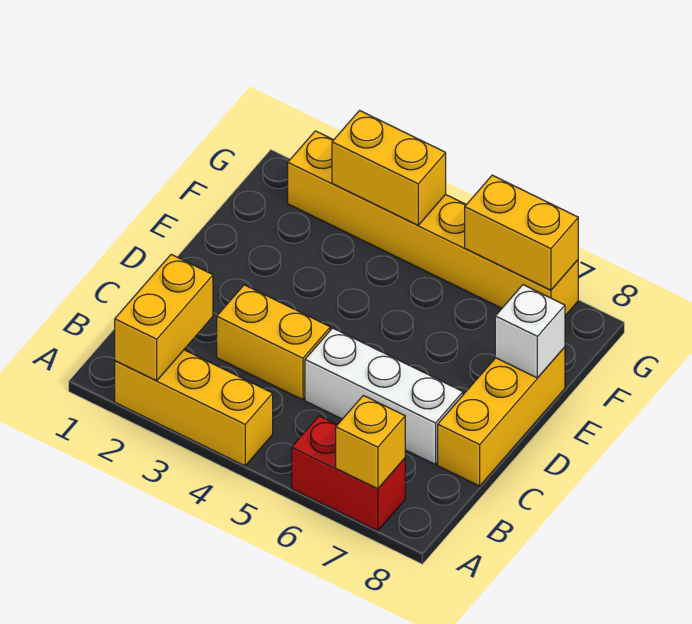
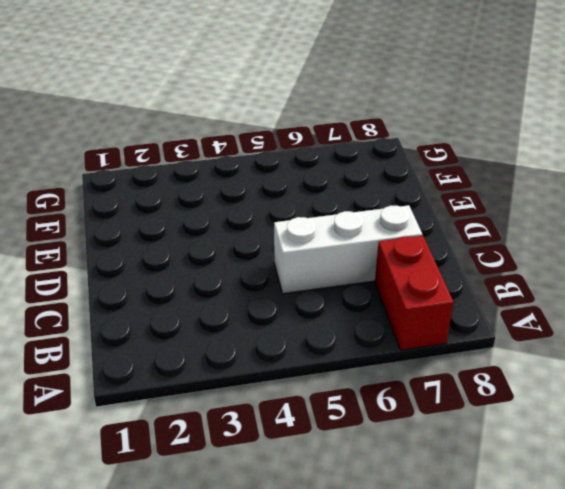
red brick A7:B7 level 1 -> red brick A6:A7 level 1
none -> yellow brick A2:A4 level 1
none -> yellow brick C3:C4 level 1

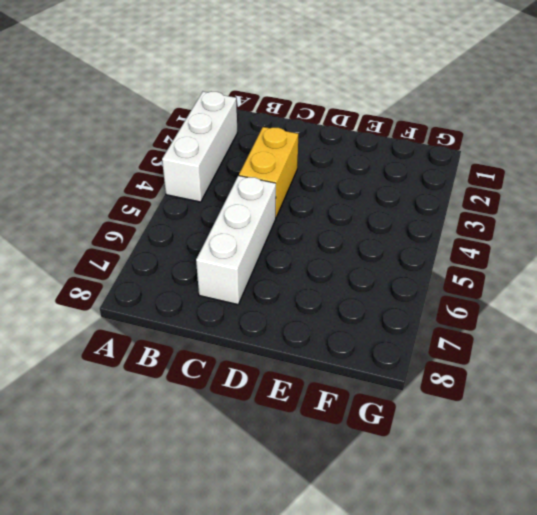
white brick A2:A4 level 1 -> yellow brick A2:A4 level 1
none -> red brick A6:A7 level 1
none -> yellow brick C8:E8 level 1

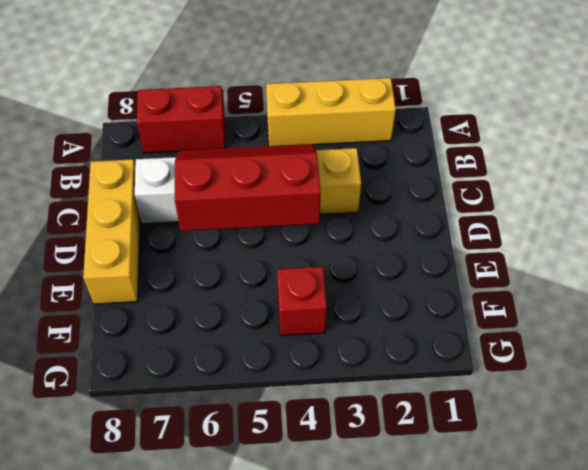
red slope C4:D6 level 2 top D -> none
red brick F4 level 1 -> none
none -> yellow brick G2:G7 level 1
none -> yellow brick A2:B2 level 2

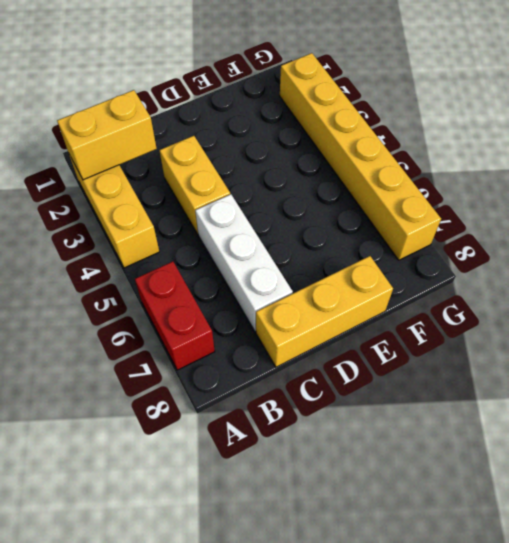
none -> yellow brick A7 level 2
none -> white brick E8 level 2

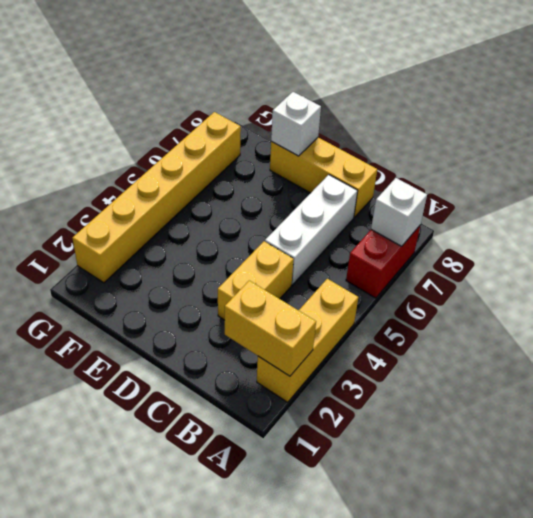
white brick A7 level 2 -> yellow brick A7 level 2
none -> yellow brick G3:G4 level 2
none -> yellow brick G6:G7 level 2

